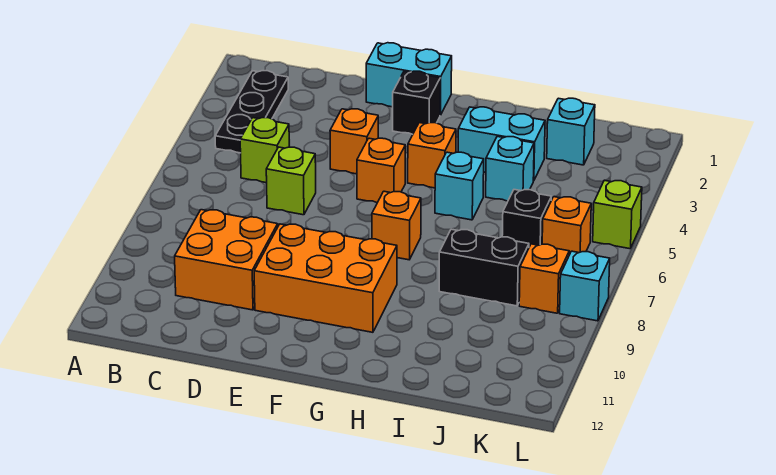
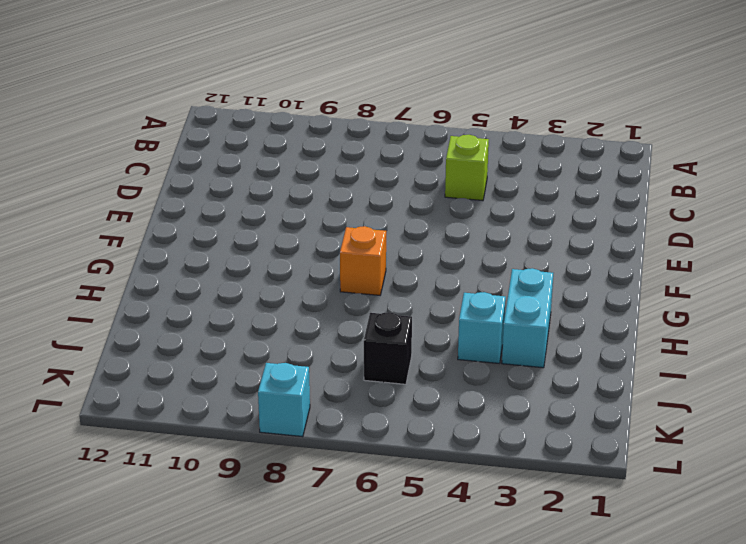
none -> black plate B2:B4 level 1
none -> orange brick C9:D10 level 1
none -> lime brick D6 level 1

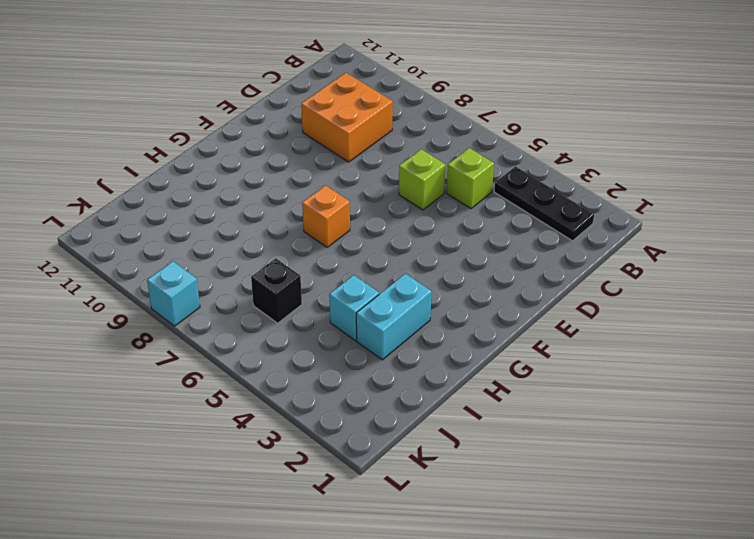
none -> cyan brick E1:F1 level 1
none -> orange brick E4 level 1
none -> orange brick E9:G10 level 1

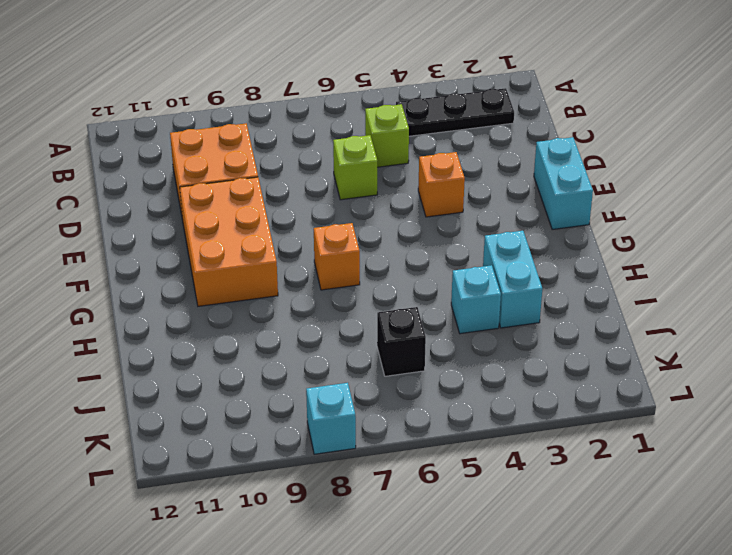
none -> black brick F2 level 1
none -> orange brick F5 level 1
none -> orange brick G4 level 1

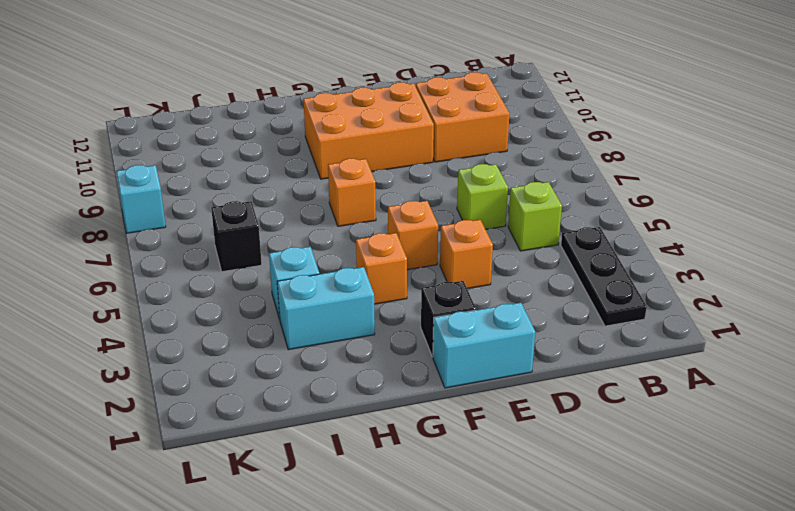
none -> cyan brick H5 level 1
none -> black brick I8:J8 level 1
none -> cyan brick J2 level 1

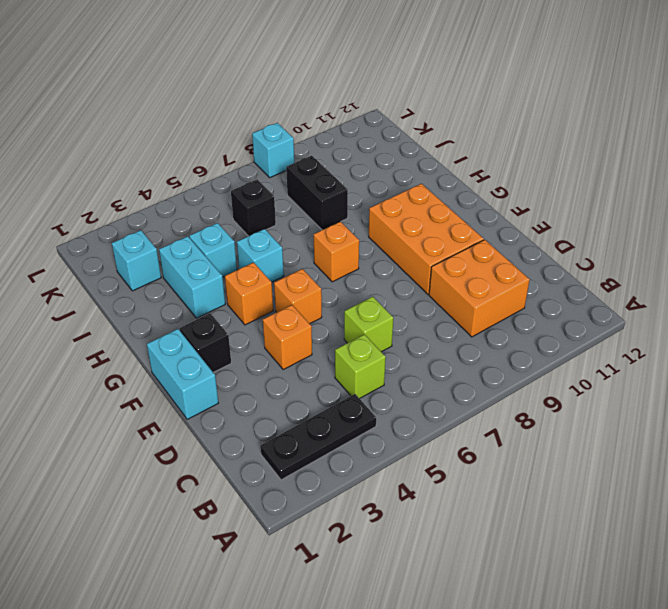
none -> orange brick K6 level 1
none -> orange brick K8 level 1
none -> lime brick L5 level 1

